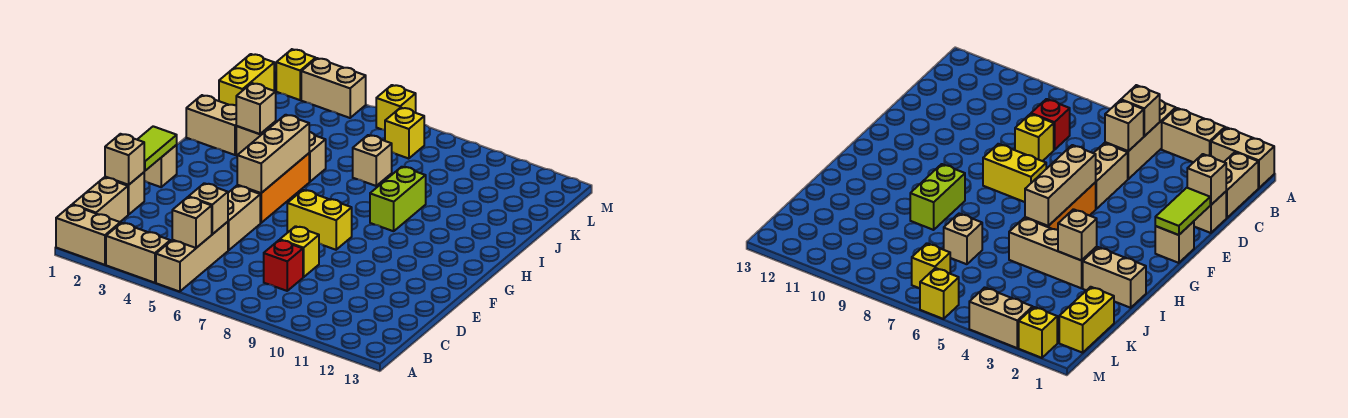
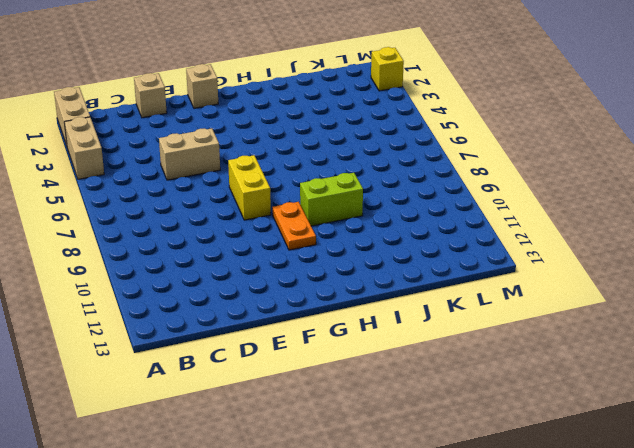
orange plate G9:G10 level 1 -> none
none -> tan brick A5:C5 level 1
none -> tan brick B1:C1 level 1
none -> red brick C8 level 1

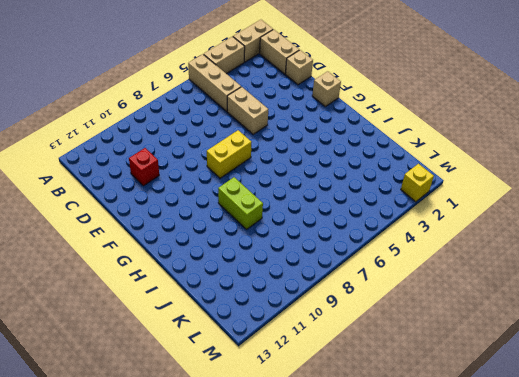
red brick D11 level 1 -> red brick C8 level 1
none -> yellow brick D8 level 1
none -> orange brick F5:H5 level 1
none -> tan brick I1:I2 level 1

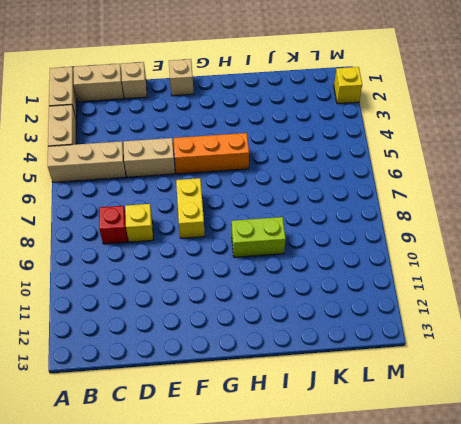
none -> tan brick I1:I2 level 1
none -> tan brick I3:I5 level 1
none -> tan brick J7 level 1

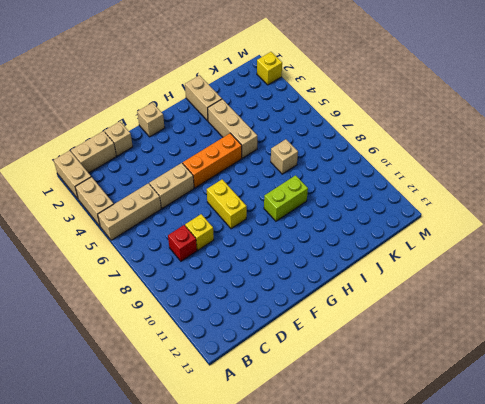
none -> yellow brick K1:L1 level 1
none -> yellow brick L7 level 1
none -> tan brick M3:M4 level 1

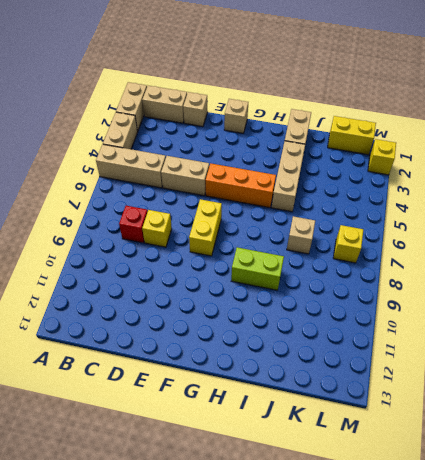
none -> tan brick M3:M4 level 1
none -> yellow brick M6 level 1
none -> tan brick B5 level 2

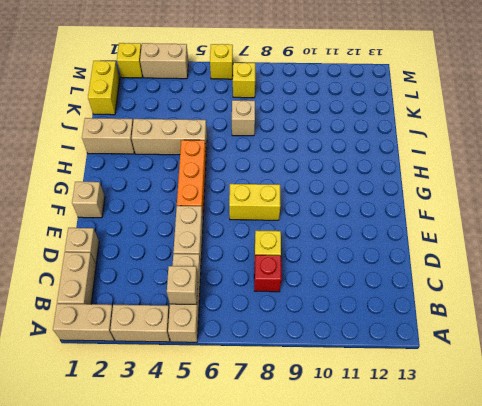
none -> lime brick H9:I9 level 1
none -> tan brick C5 level 2
none -> tan brick D1 level 2

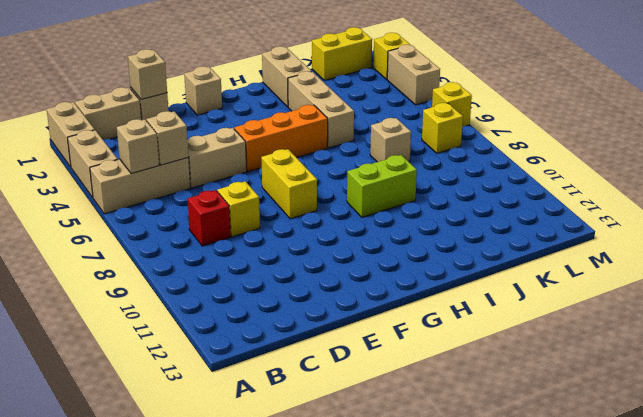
none -> lime tile E1:F1 level 2
none -> tan brick F5:H5 level 2
none -> tan brick I3 level 2

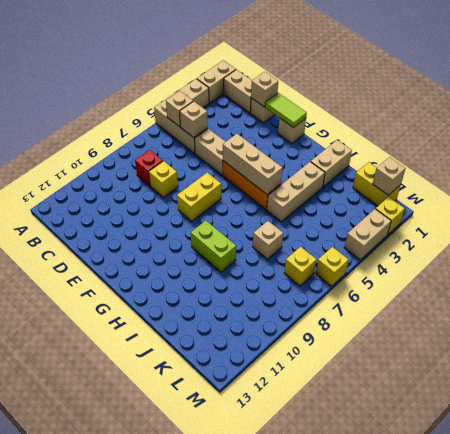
tan brick L1 level 2 -> tan brick I3 level 2

